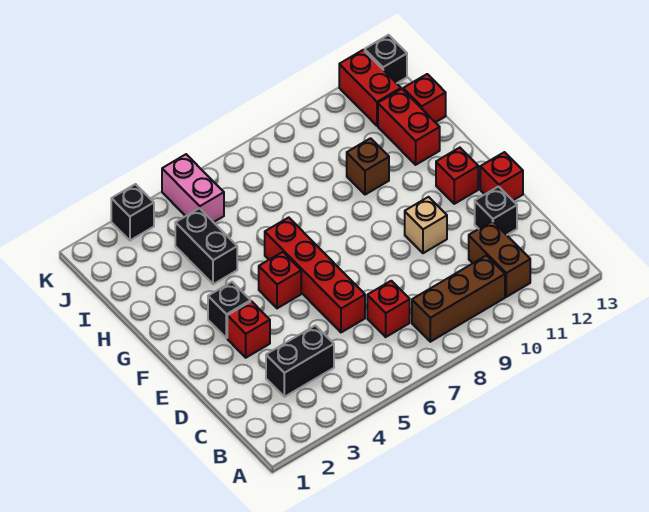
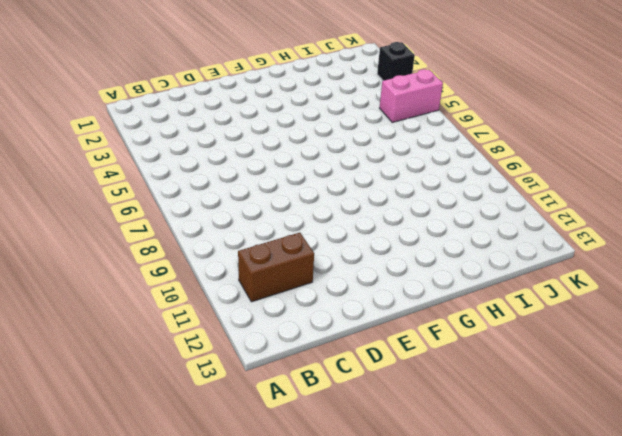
none -> brown brick B8:B10 level 1
none -> black brick C3:C4 level 1
none -> red brick C7 level 1

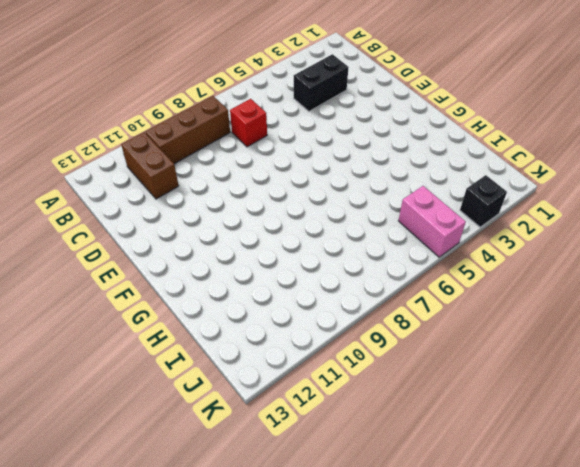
none -> red brick D6:G6 level 1
none -> black brick D12 level 1
none -> red brick E3 level 1

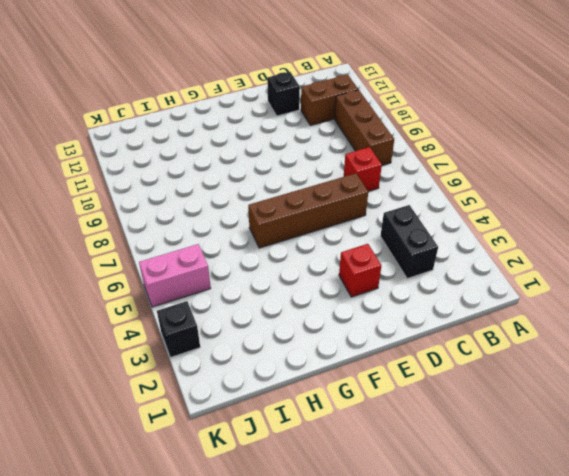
brown brick D6:G6 level 1 -> red brick D6:G6 level 1
none -> tan brick E10 level 1
none -> red brick E13 level 1
none -> black brick F3 level 1

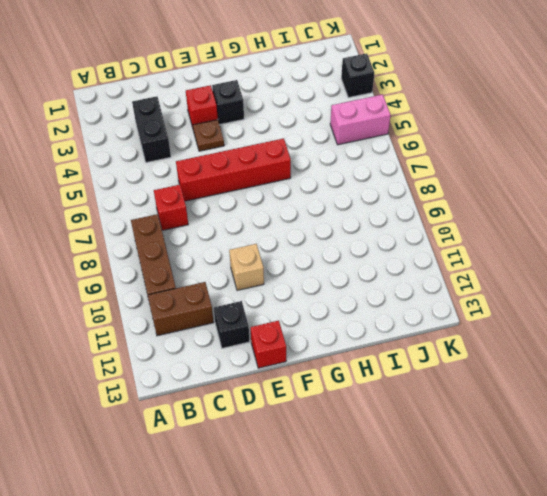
brown plate E4 level 1 -> none
none -> red brick F5 level 1
none -> red brick F12 level 1
none -> black brick H4:I4 level 1

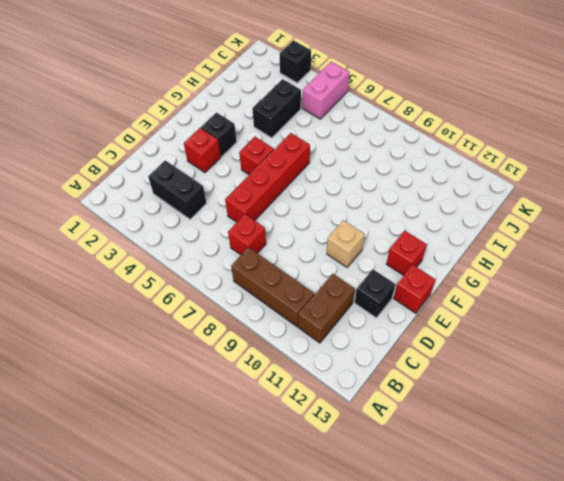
none -> brown brick H10 level 1
none -> red brick H12:I12 level 1
none -> red brick I13 level 1

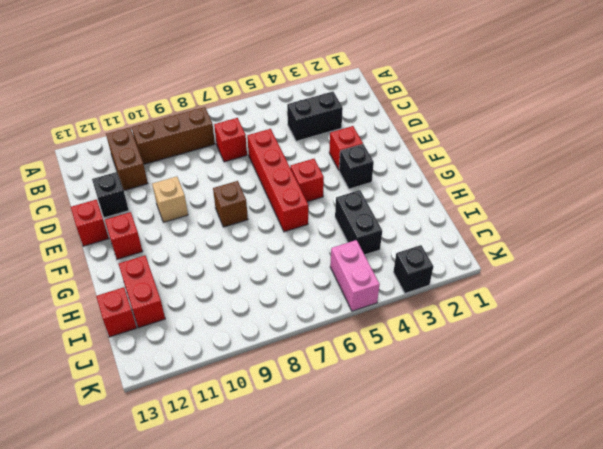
brown brick F8 level 1 -> brown brick H10 level 1
none -> red brick J12:K12 level 1
none -> black brick K13 level 1

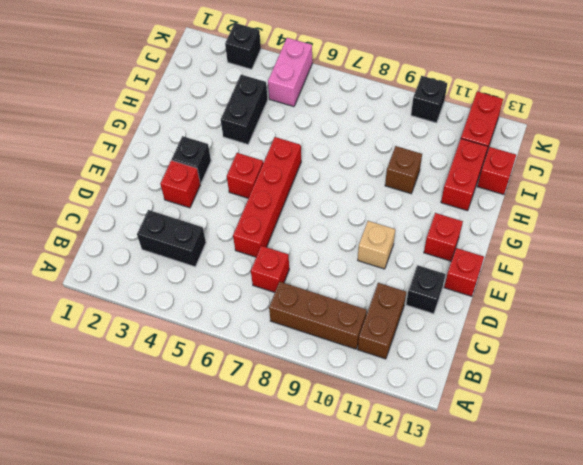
black brick K10 level 1 -> black brick K13 level 1

